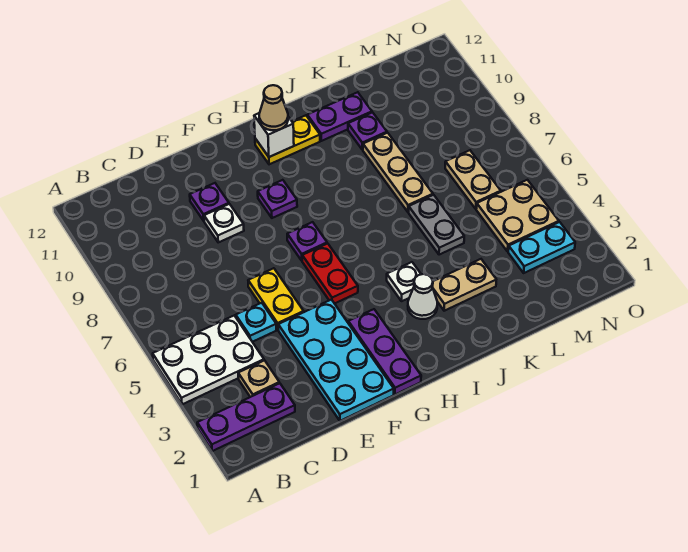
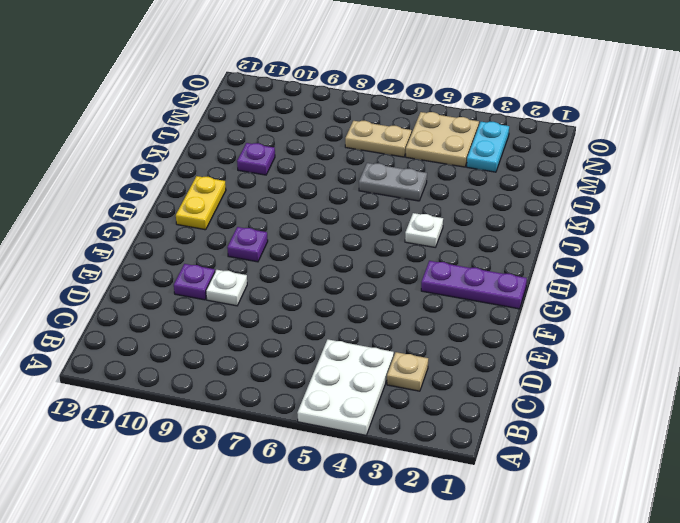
none -> purple plate A2:C2 level 1
none -> cyan plate D5 level 1
none -> cyan plate E1:F4 level 1

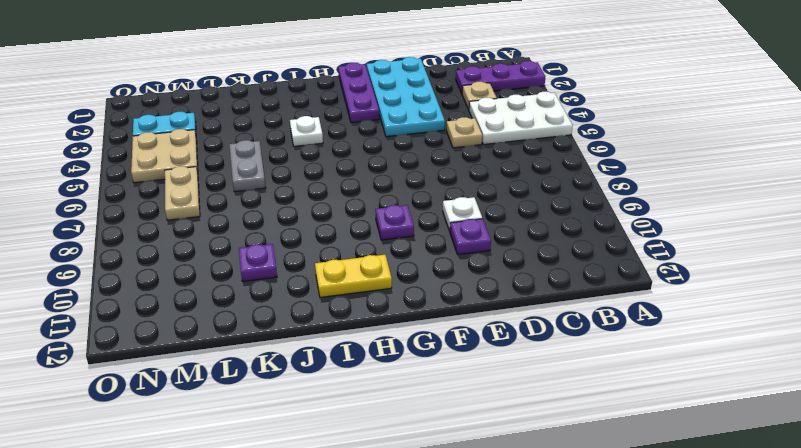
tan plate D5 level 1 -> cyan plate D5 level 1
none -> yellow plate E5:E6 level 1
none -> red plate G5:G6 level 1
none -> purple plate G7 level 1

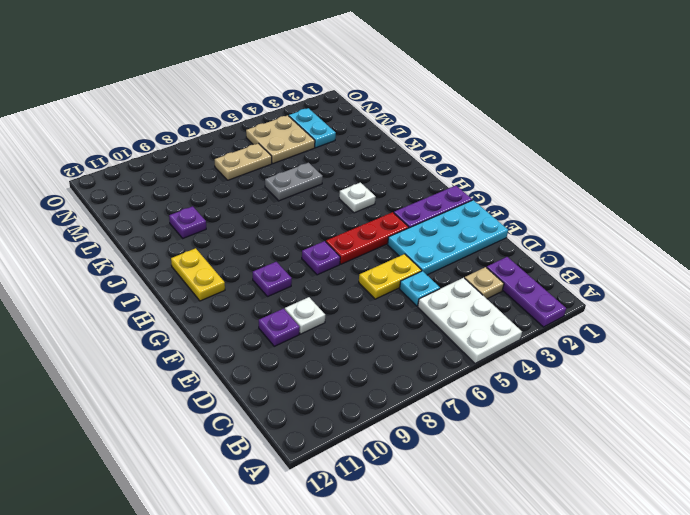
red plate G4:G6 level 1 -> red plate G5:G6 level 1
none -> white cone I3 level 1
none -> tan plate J3:K3 level 1
none -> purple plate J11:K11 level 1

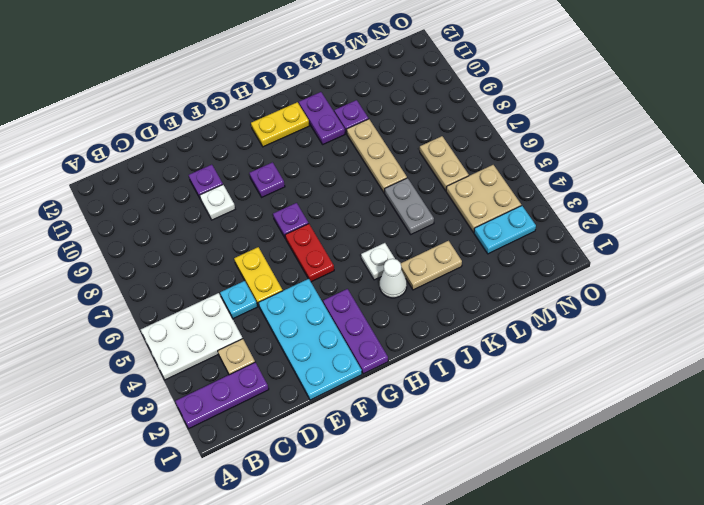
purple plate J10:J11 level 1 -> purple plate J11:K11 level 1
none -> white brick H11 level 2
none -> tan cone H11 level 3

